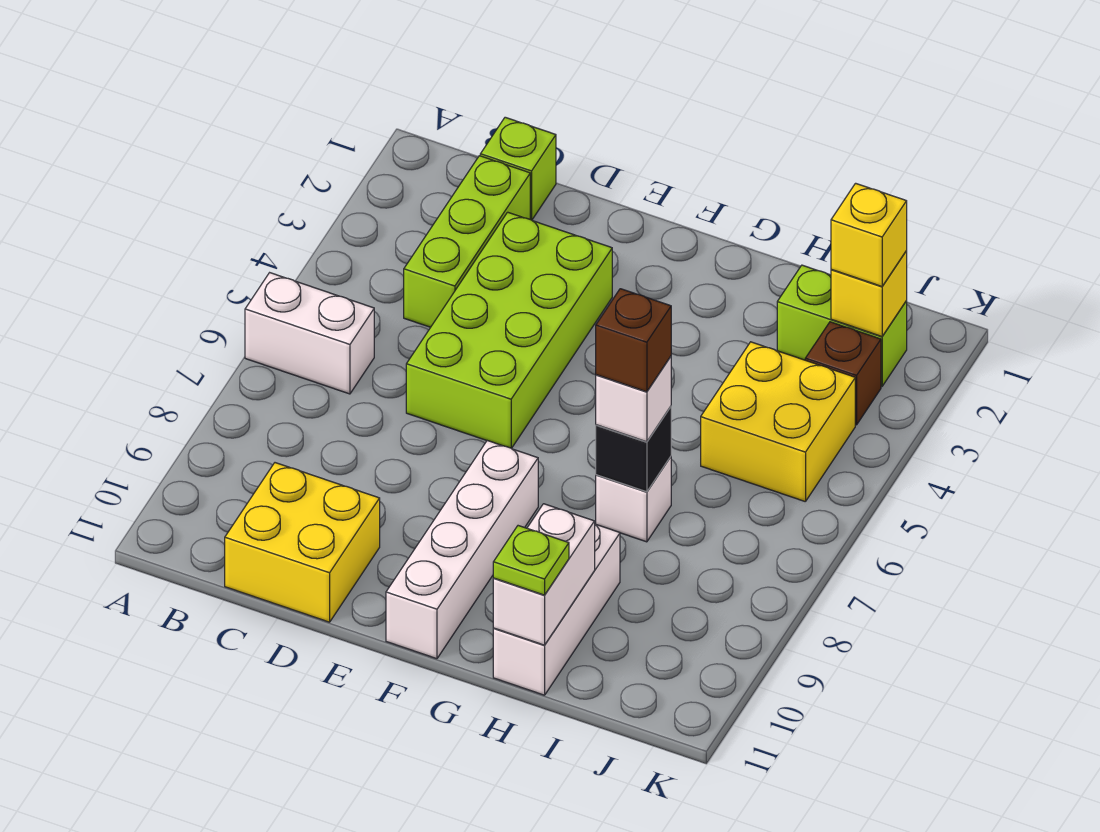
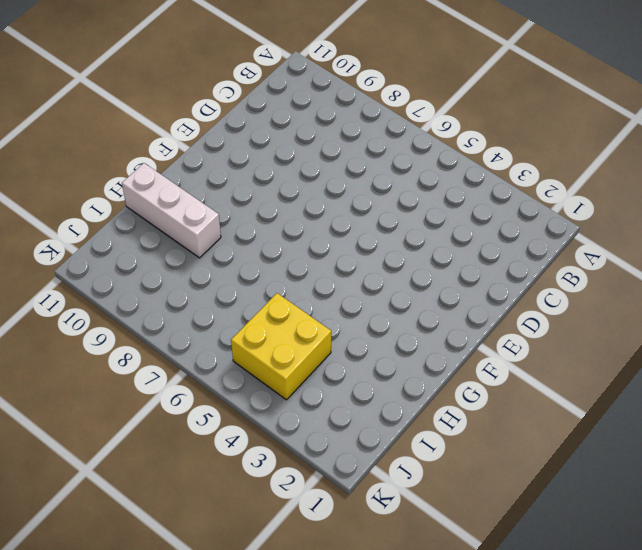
none -> white brick A6:B6 level 1
none -> lime brick C1 level 1
none -> lime brick C2:C4 level 1

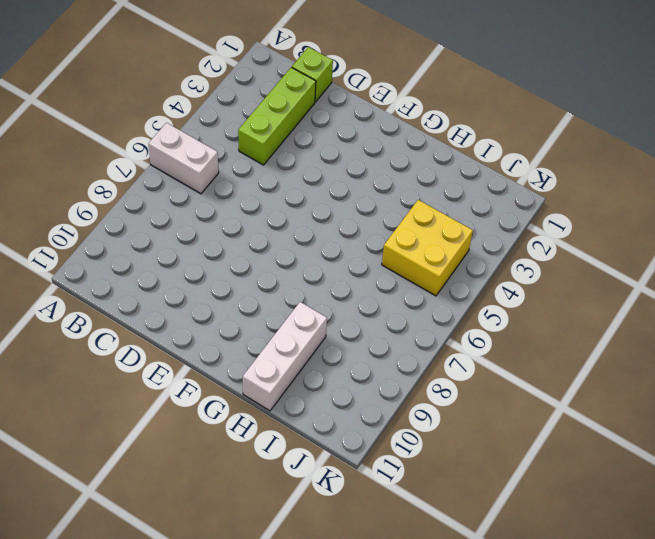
none -> yellow brick C10:D11 level 1
none -> lime brick D3:E6 level 1
none -> white brick F8:F11 level 1

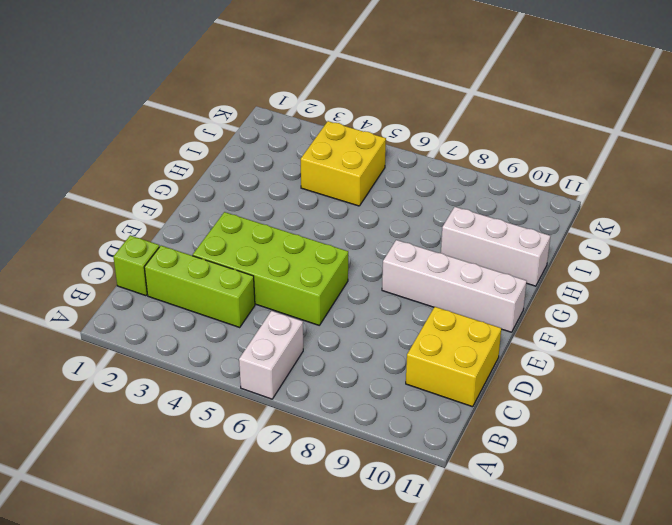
none -> white brick H7 level 1
none -> lime brick I2:J2 level 1
none -> brown brick J3 level 1

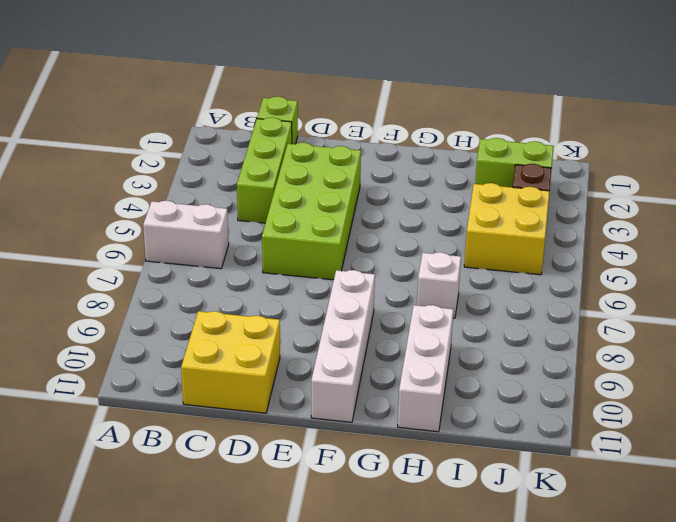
none -> black brick H7 level 2
none -> white brick H10:H11 level 2
none -> yellow brick J2 level 2

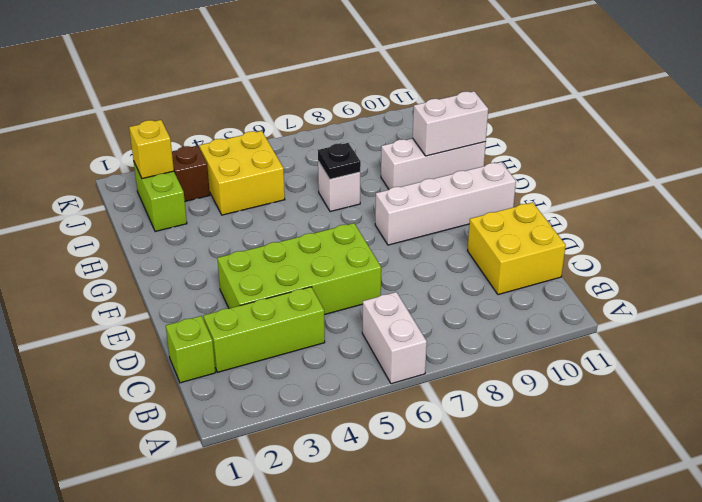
black plate H7 level 2 -> black brick H7 level 2
none -> white brick H7 level 3
none -> lime plate H11 level 3
none -> yellow brick J2 level 3

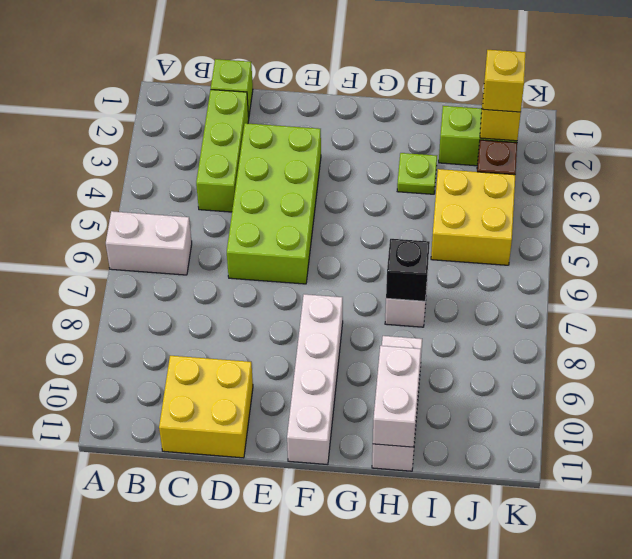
lime plate H3 level 1 -> lime plate H11 level 3
none -> white brick H7 level 3
none -> brown brick H7 level 4

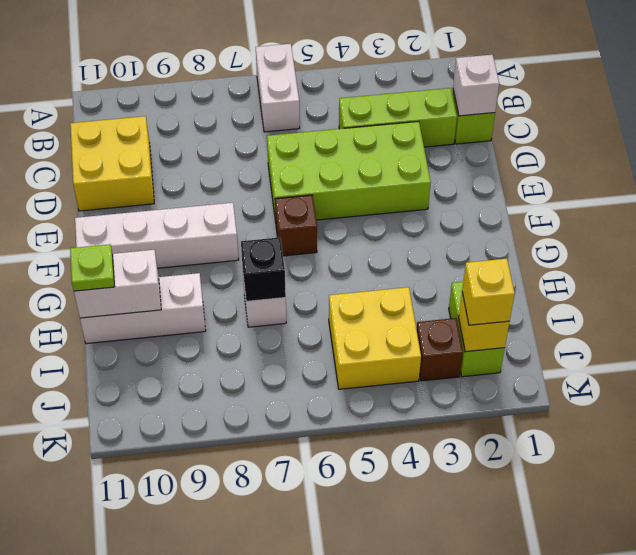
white brick C1 level 2 -> white brick H7 level 3
brown brick F6 level 1 -> brown brick H7 level 4

